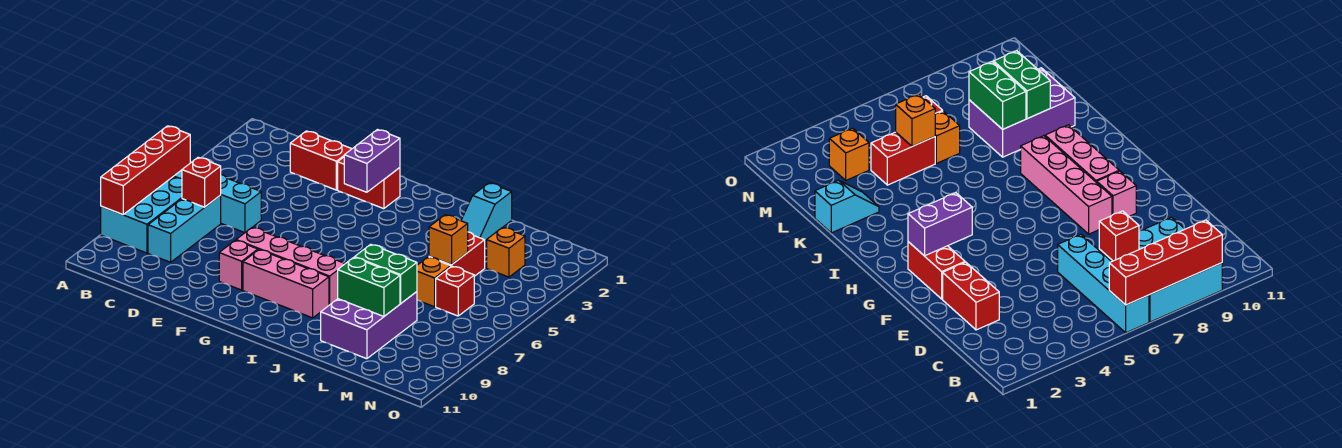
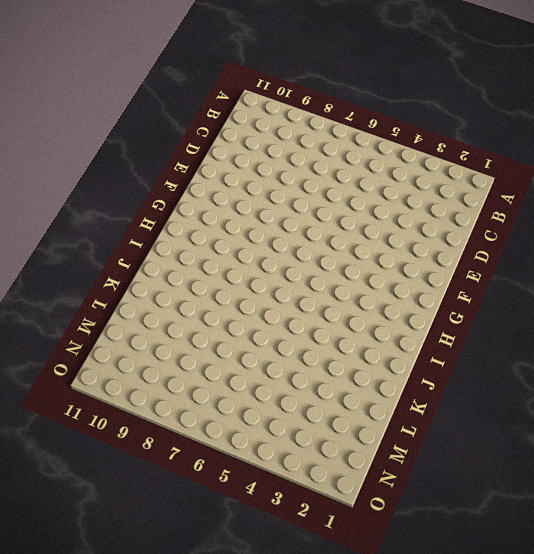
none -> cyan brick A6:D6 level 1
none -> cyan brick A7:B9 level 1
none -> cyan brick C7:C9 level 1

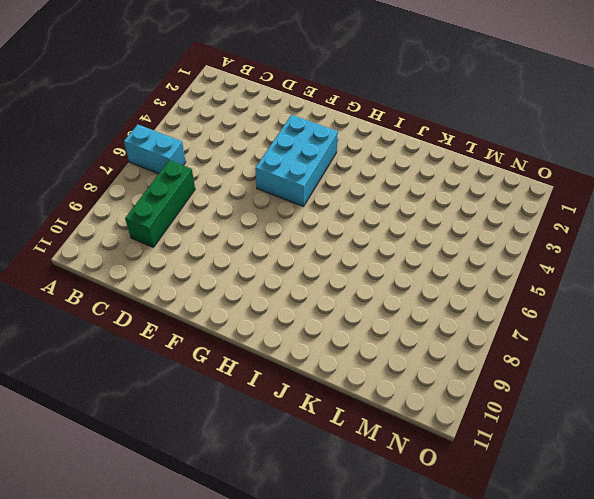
cyan brick A6:B6 level 1 -> cyan brick A6:D6 level 1
green brick C7:C9 level 1 -> cyan brick C7:C9 level 1
cyan brick F3:G5 level 1 -> cyan brick A7:B9 level 1
none -> red brick D2:E2 level 1
none -> red brick F2:G2 level 1
none -> pink brick F8:I8 level 1

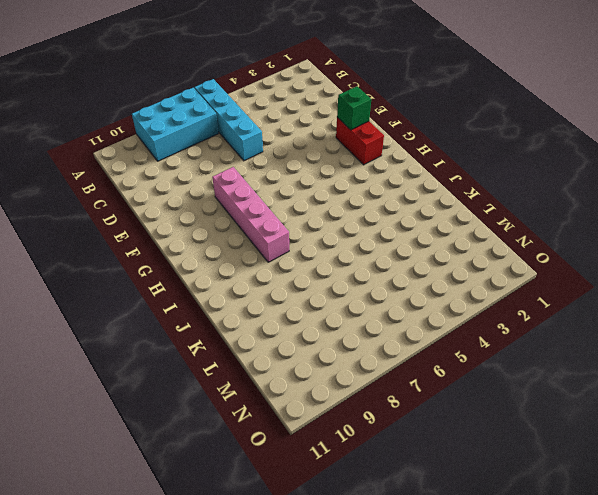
green brick F2 level 2 -> none
none -> cyan brick C7:C9 level 1
none -> red brick D2:E2 level 1
none -> pink brick F9 level 1

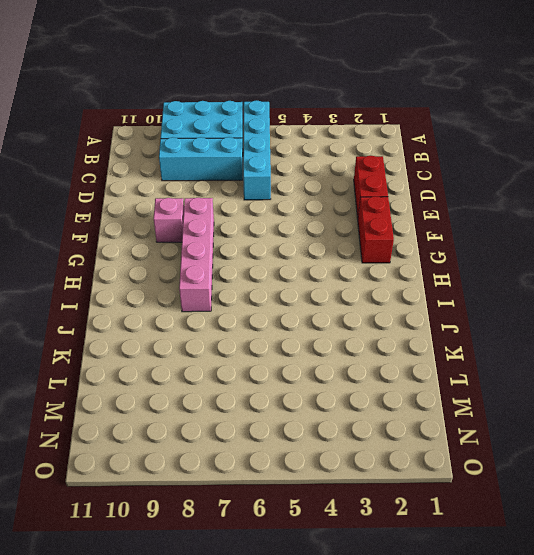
none -> pink brick G9:I9 level 1
none -> cyan slope K1:K2 level 1 top 1
none -> purple brick K8:L10 level 1

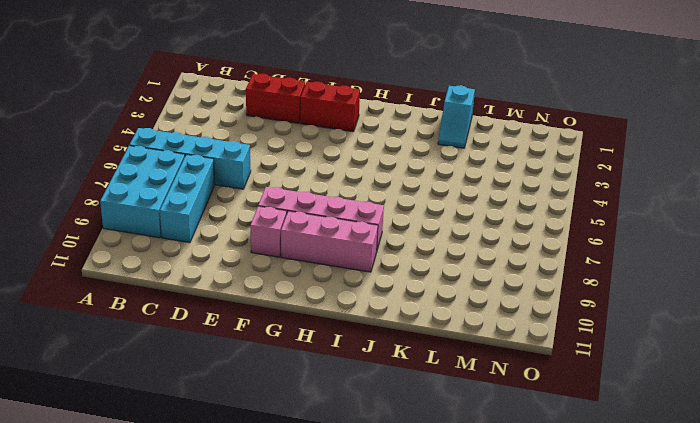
none -> purple brick K8:L10 level 1
none -> red brick L4:L5 level 1
none -> orange brick L6 level 1

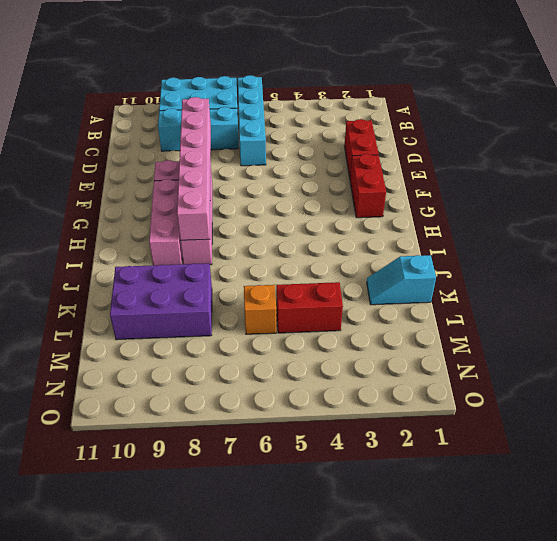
pink brick D8:I8 level 2 -> none
none -> orange brick M3 level 1
none -> red brick M6 level 1
none -> red brick A6:A9 level 2

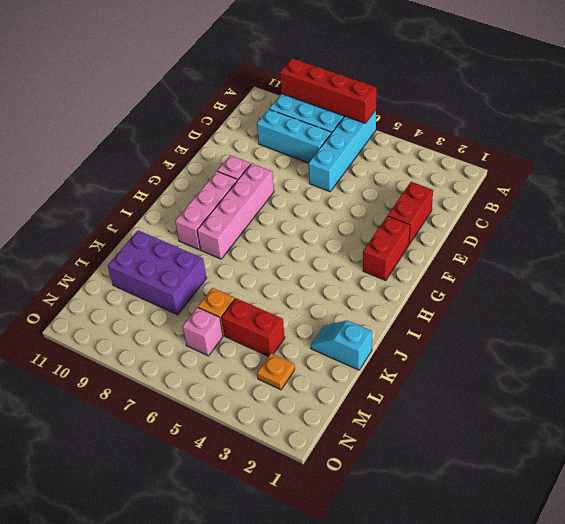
orange plate M3 level 1 -> orange brick M3 level 1
pink brick M6 level 1 -> red brick M6 level 1
none -> red brick C7 level 2
none -> purple brick G2:G3 level 2
none -> green brick K8:L8 level 2

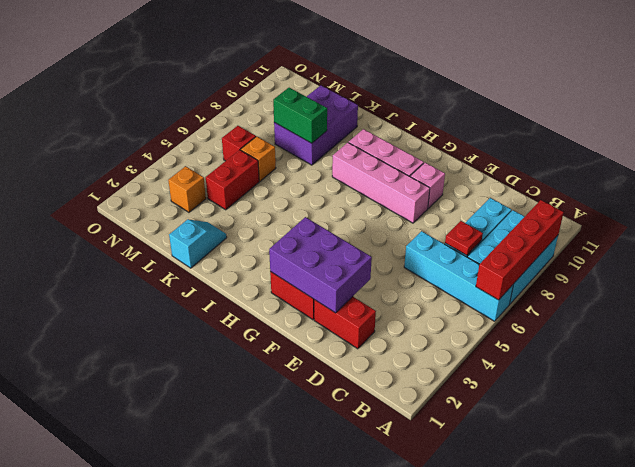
red plate C7 level 2 -> red brick C7 level 2
purple brick E2:G3 level 2 -> purple brick G2:G3 level 2
none -> green brick K9:L9 level 2
none -> orange brick L5 level 2

